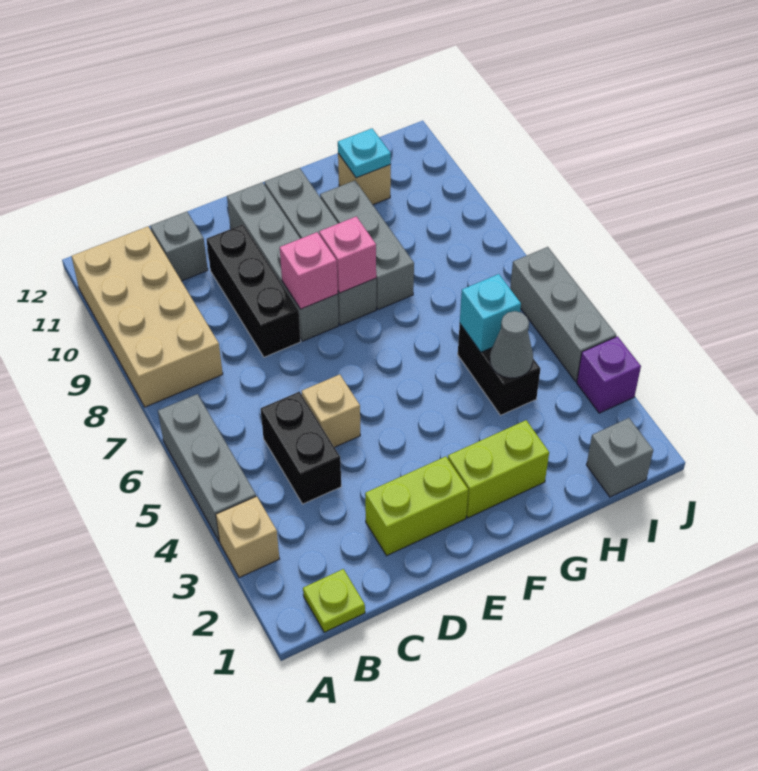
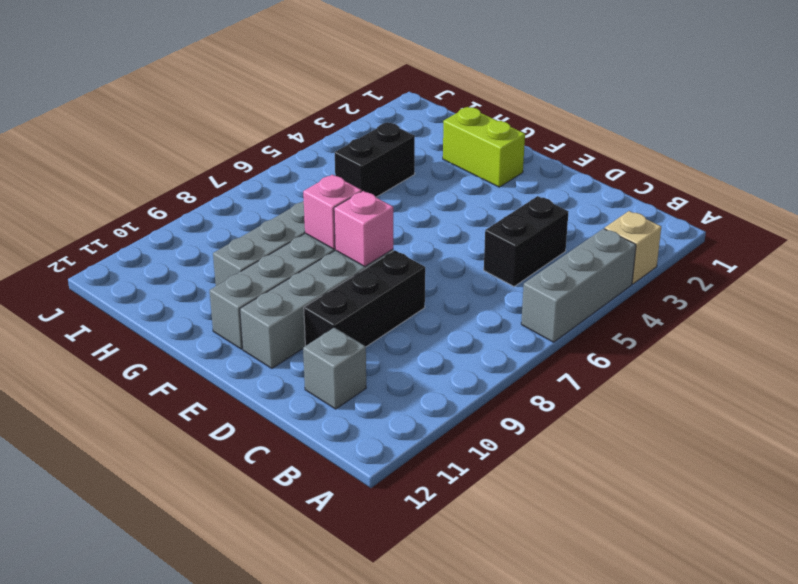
none -> tan brick A8:B11 level 1
none -> lime plate B1 level 1
none -> lime brick D2:E2 level 1

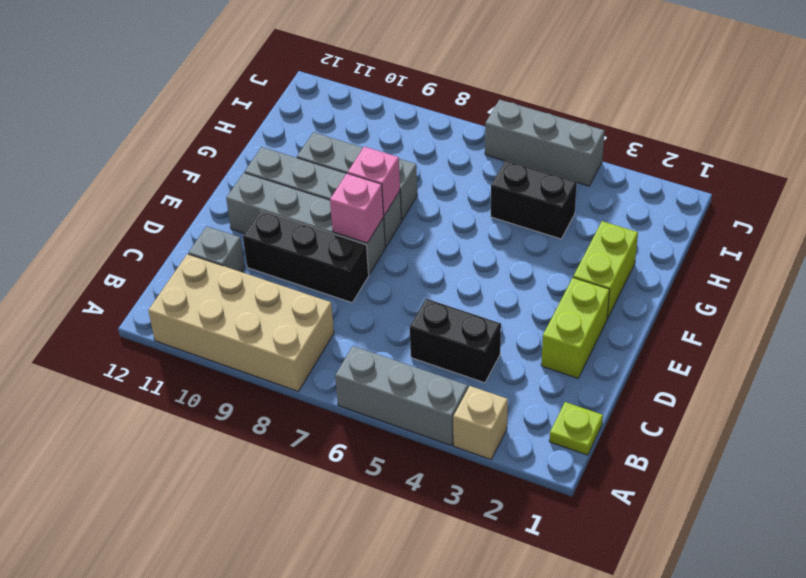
none -> tan brick D5 level 1
none -> tan brick H11 level 1
none -> grey brick I1 level 1

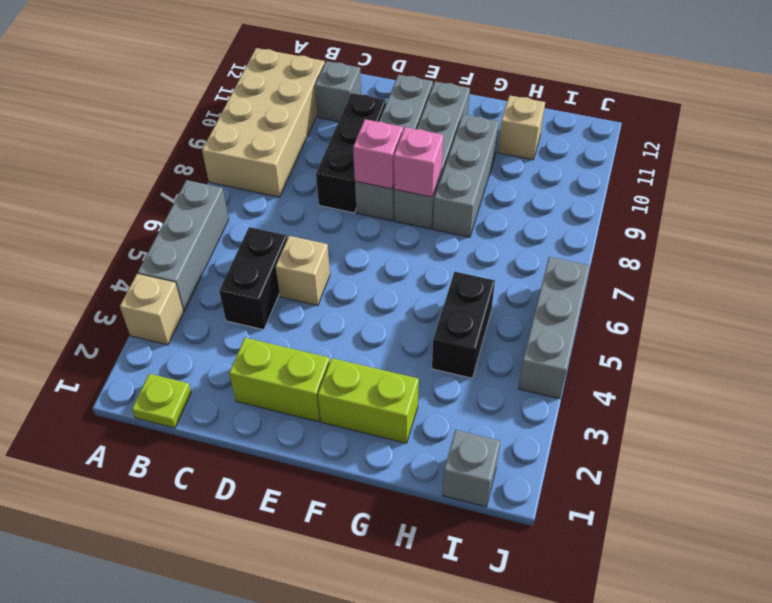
none -> purple brick J3 level 1
none -> grey cone H4 level 2
none -> cyan brick H5 level 2

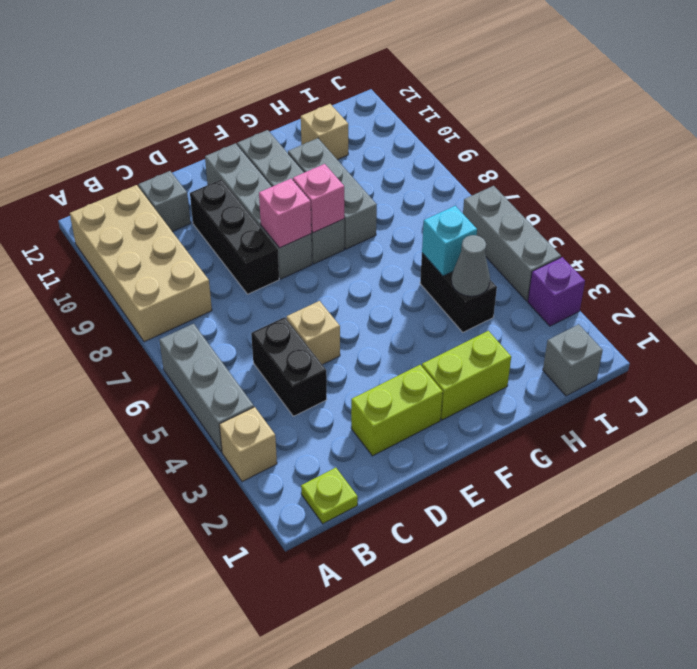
none -> cyan plate H11 level 2

